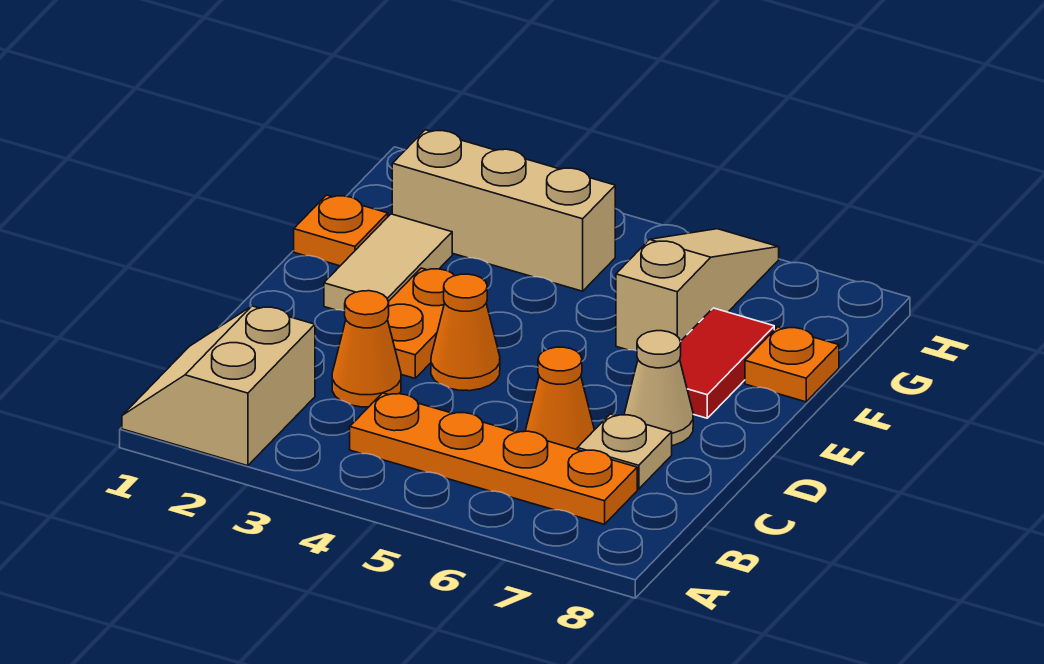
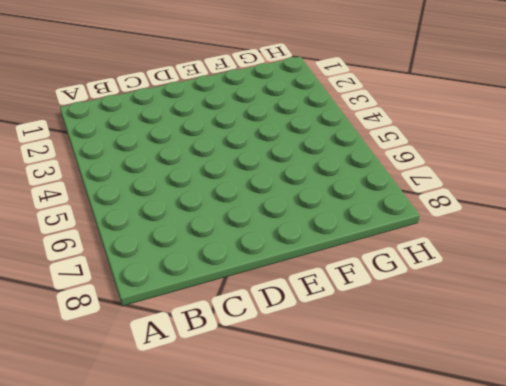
none -> tan slope A1:B2 level 1 top 2
none -> orange plate B4:B7 level 1
none -> orange cone C3 level 1

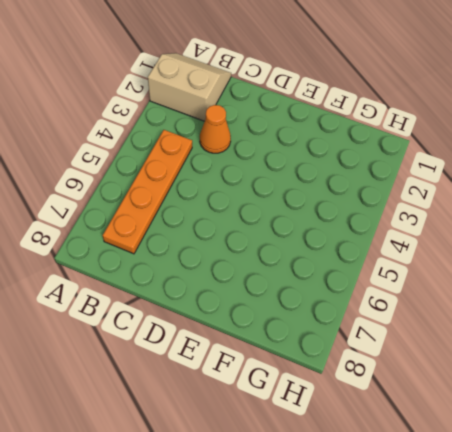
none -> orange cone C6 level 1
none -> tan plate C7 level 1
none -> orange plate D3:E3 level 1

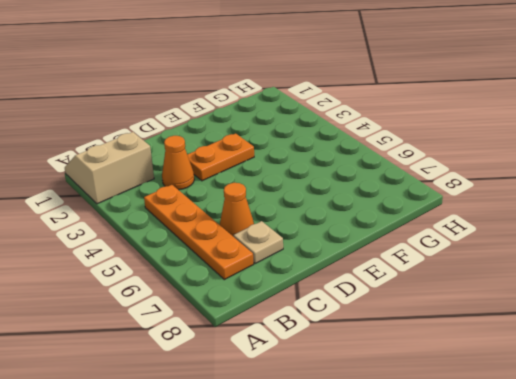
none -> orange cone D4 level 1
none -> tan cone D7 level 1
none -> tan tile E2:F2 level 1

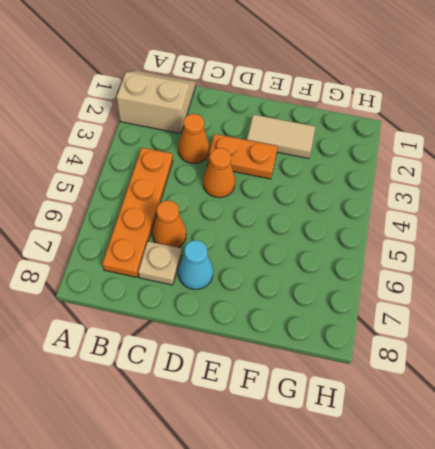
cyan cone D7 level 1 -> tan cone D7 level 1
none -> red tile E7:F7 level 1
none -> orange plate F1 level 1
none -> tan slope F6:H6 level 1 top F

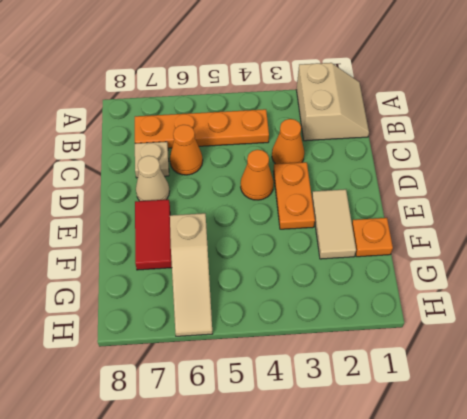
none -> orange plate F8 level 1
none -> tan brick G2:G4 level 1

